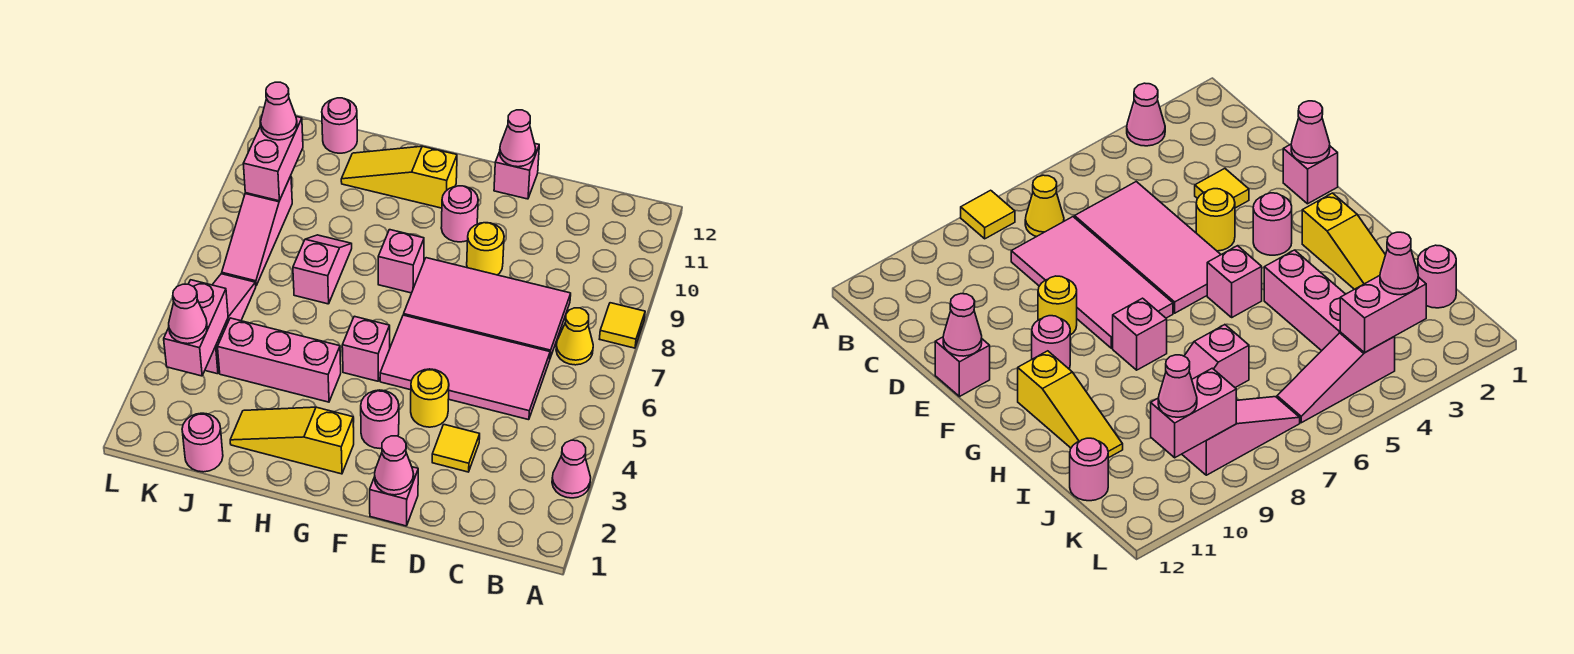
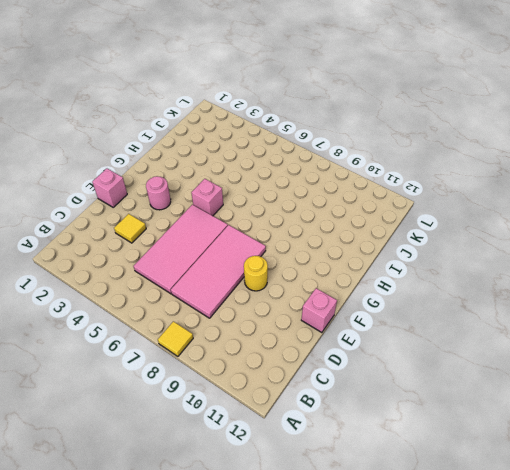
none -> pink cone A3 level 1
none -> yellow cone B7 level 1
none -> yellow round brick E4 level 1

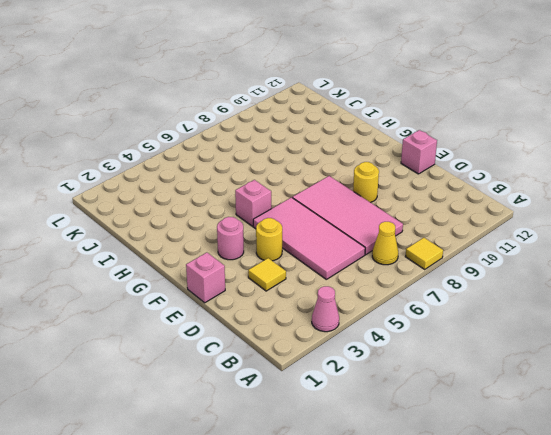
none -> pink round brick F10 level 1
none -> yellow slope G2:I2 level 1 top G
none -> pink brick G8 level 1

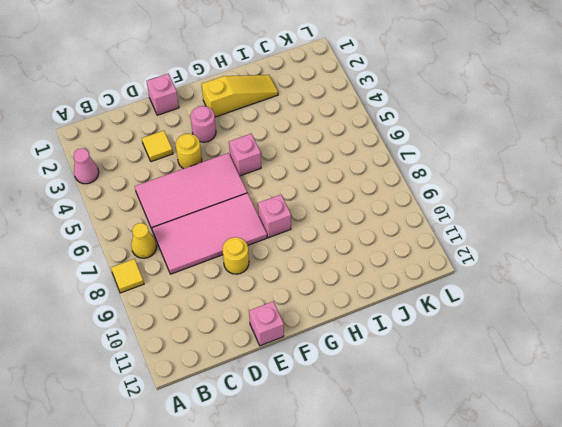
none -> pink round brick F10 level 1
none -> yellow slope G11:I11 level 1 top G
none -> pink brick H4:J4 level 1

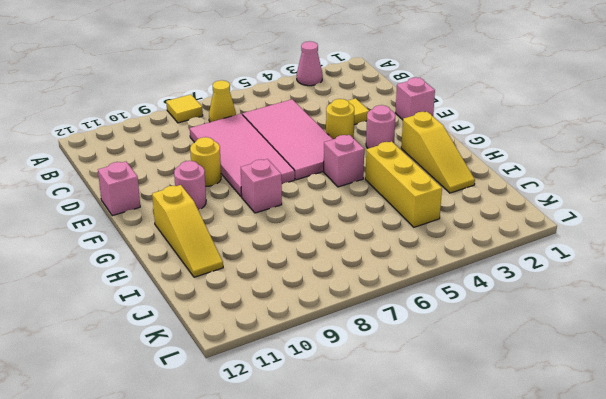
yellow brick H4:J4 level 1 -> pink brick H4:J4 level 1
none -> pink slope I7:I8 level 1 top 7
none -> pink round brick J1 level 1
none -> pink round brick J12 level 1

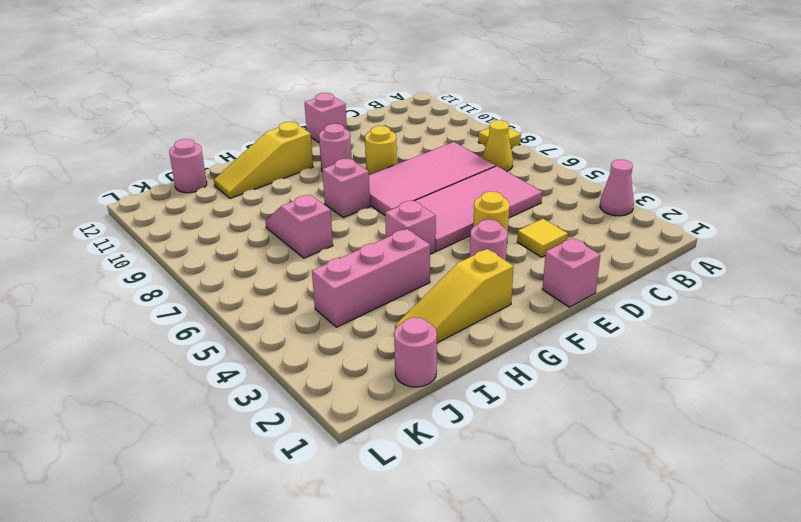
none -> pink slope K4:K6 level 1 top 4
none -> pink slope K7:K9 level 1 top 9
none -> pink cone E1 level 2

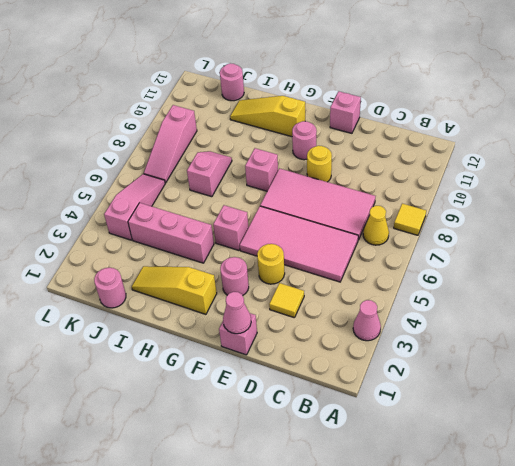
none -> pink cone E12 level 2
none -> pink brick K3:K4 level 2
none -> pink brick K9:K10 level 2

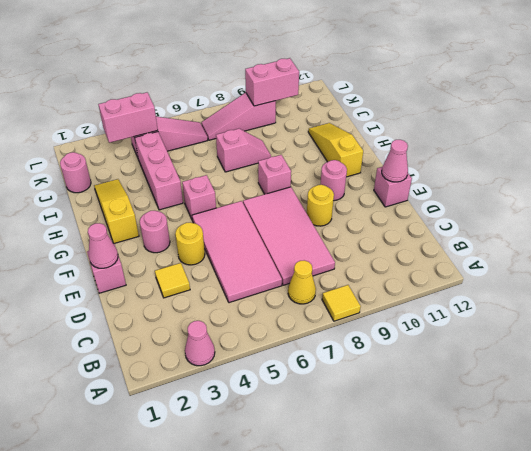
none -> pink round brick J12 level 1
none -> pink cone K3 level 3
none -> pink cone K10 level 3

